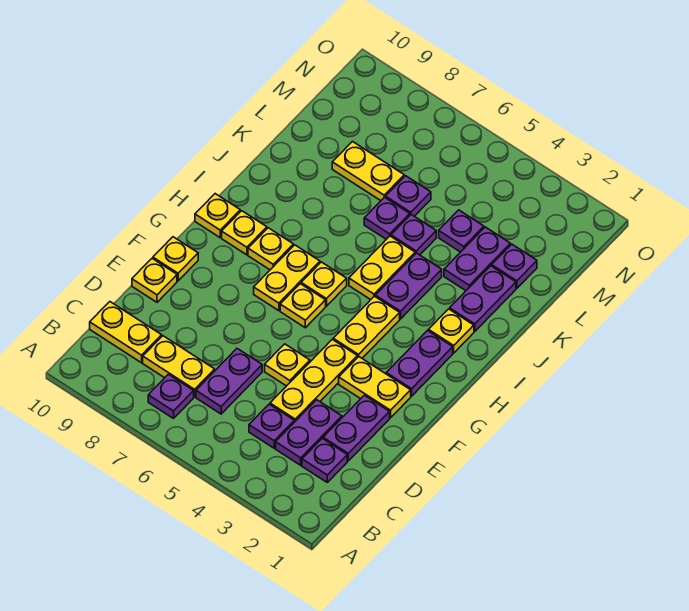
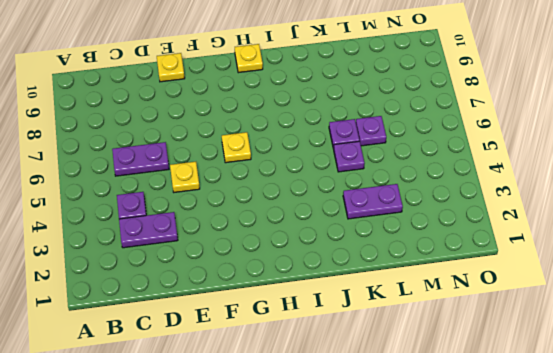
none -> purple plate B7 level 1
none -> purple plate C2 level 1
none -> yellow plate C7:C8 level 1
none -> yellow plate C9:C10 level 1

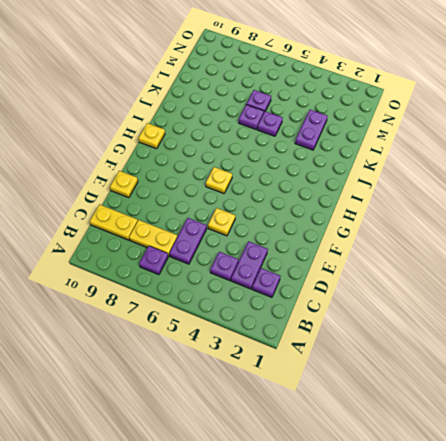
none -> purple plate D2:E2 level 1
none -> yellow plate D4:F4 level 1
none -> yellow plate F2:F3 level 1
none -> yellow plate F10 level 1

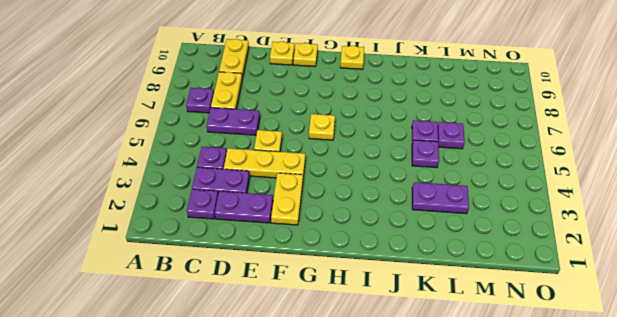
none -> purple plate G2:H2 level 1
none -> yellow plate G4:H4 level 1
none -> yellow plate G7:H7 level 1
none -> yellow plate H6 level 1

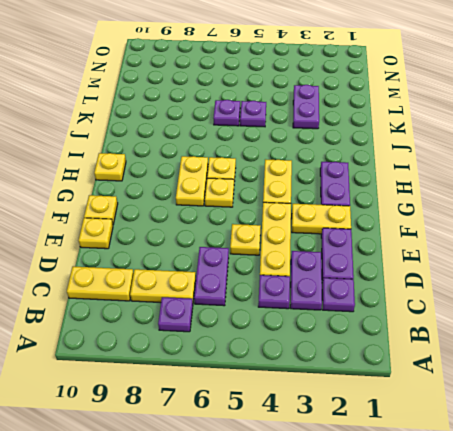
none -> yellow plate H8 level 1
none -> yellow plate H9 level 1
none -> yellow plate I2 level 1
none -> purple plate I4:J4 level 1

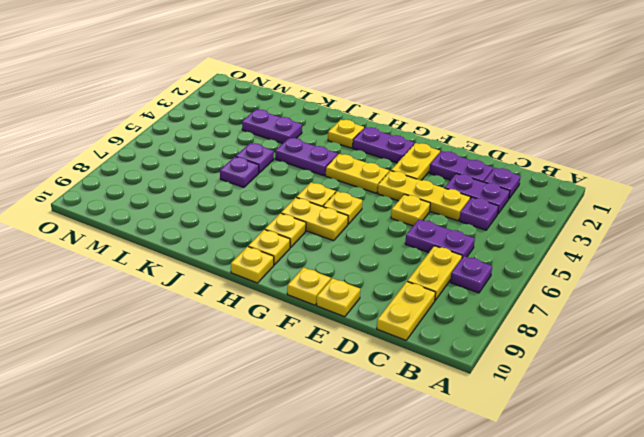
none -> yellow plate I5:J5 level 1
none -> purple plate J2:K2 level 1
none -> purple plate L2 level 1
none -> purple plate L4 level 1

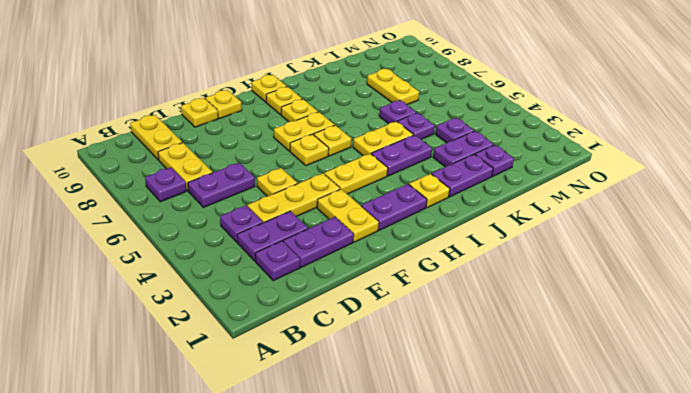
none -> purple plate L6 level 1

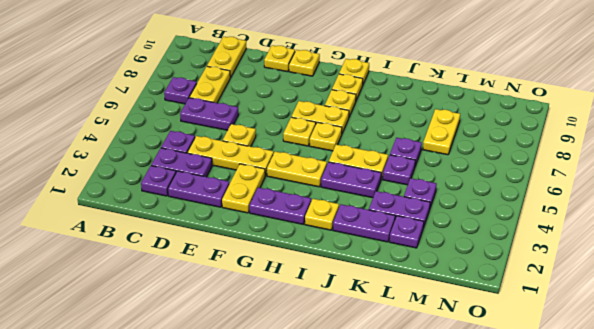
none -> purple plate L6 level 1

